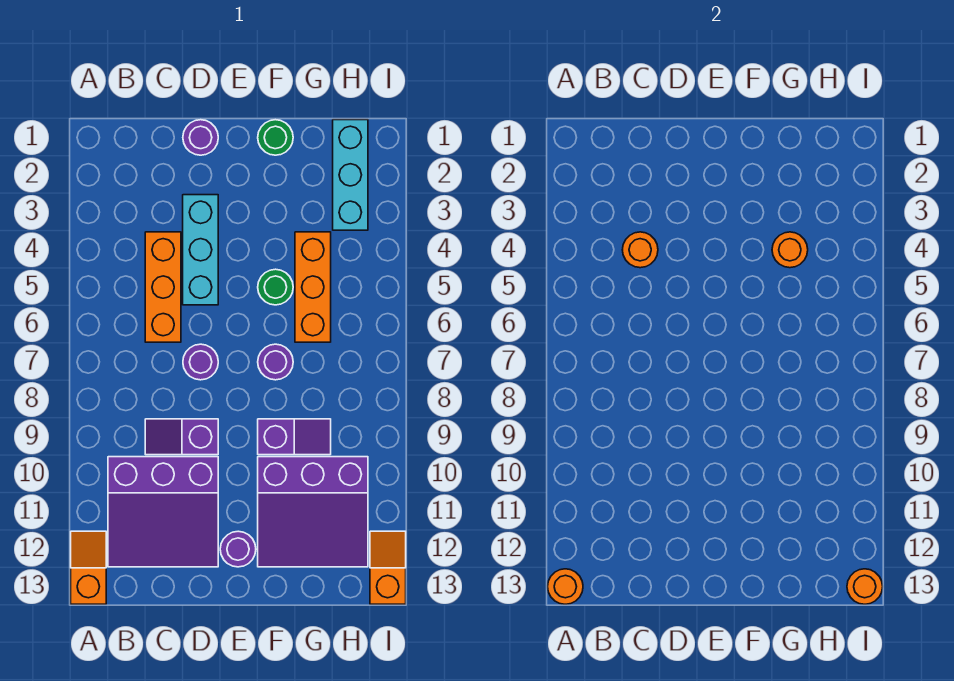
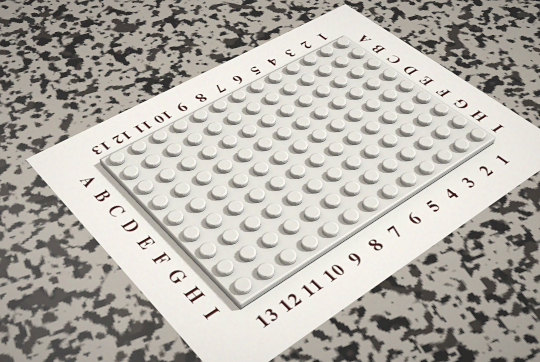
none -> orange slope A12:A13 level 1 top 13
none -> purple slope B10:D12 level 1 top 10
none -> orange brick C4:C6 level 1

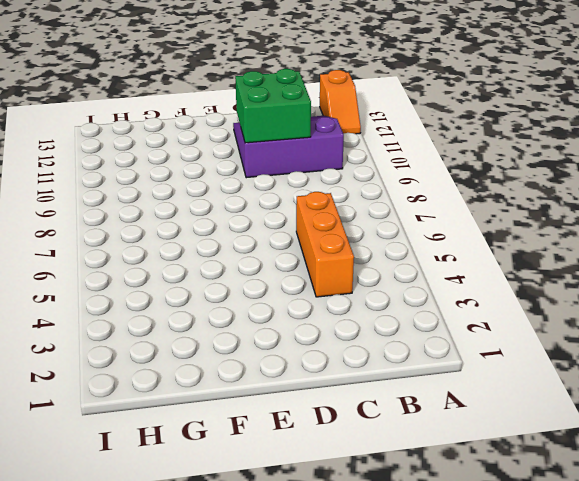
green brick C10:D11 level 2 -> none
none -> purple slope C9:D9 level 1 top D
none -> purple round brick D1 level 1
none -> cyan brick D3:D5 level 1

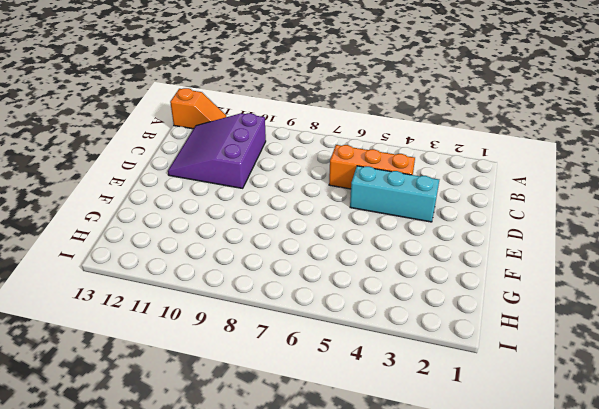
none -> purple slope C9:D9 level 1 top D
none -> purple round brick D1 level 1
none -> purple round brick D7 level 1

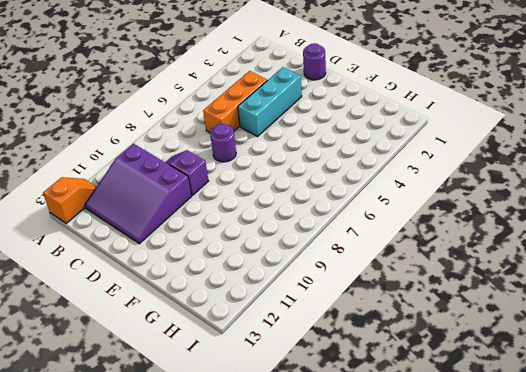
none -> purple round brick E12 level 1
none -> green round brick F1 level 1
none -> green round brick F5 level 1

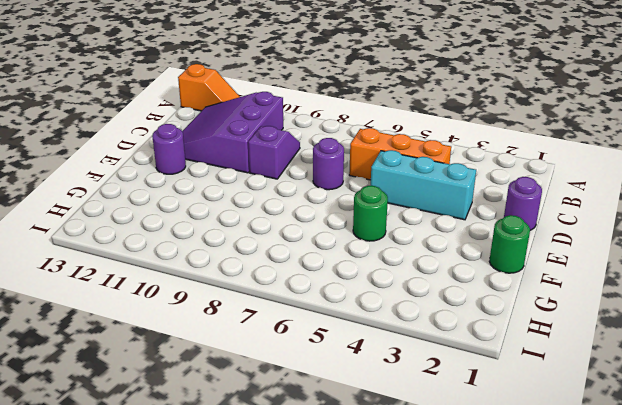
none -> purple round brick F7 level 1
none -> purple slope F9:G9 level 1 top F
none -> purple slope F10:H12 level 1 top 10

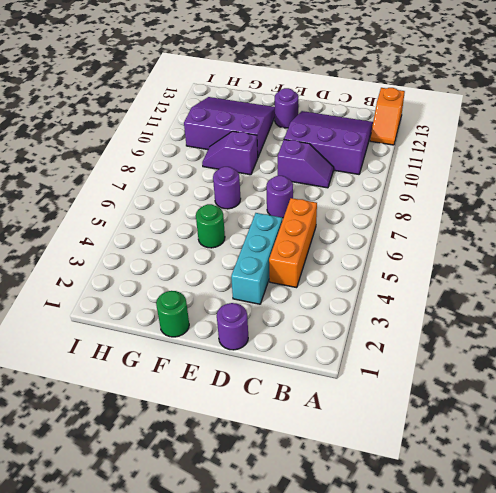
none -> orange brick G4:G6 level 1
none -> cyan brick H1:H3 level 1
none -> orange slope I12:I13 level 1 top 13

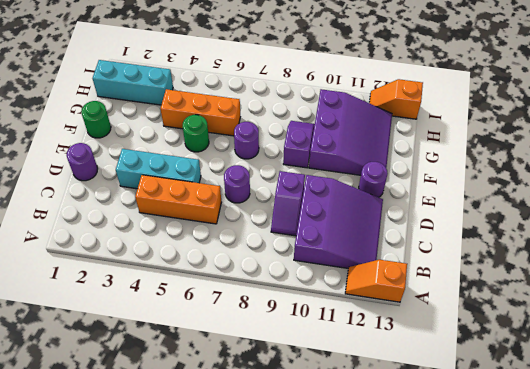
none -> orange round brick A13 level 2
none -> orange round brick C4 level 2
none -> orange round brick G4 level 2

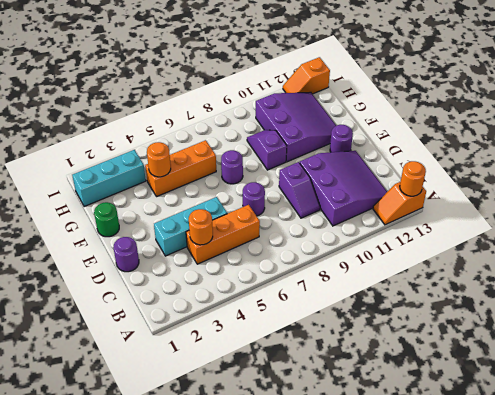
none -> green round brick F5 level 1
none -> orange round brick I13 level 2

